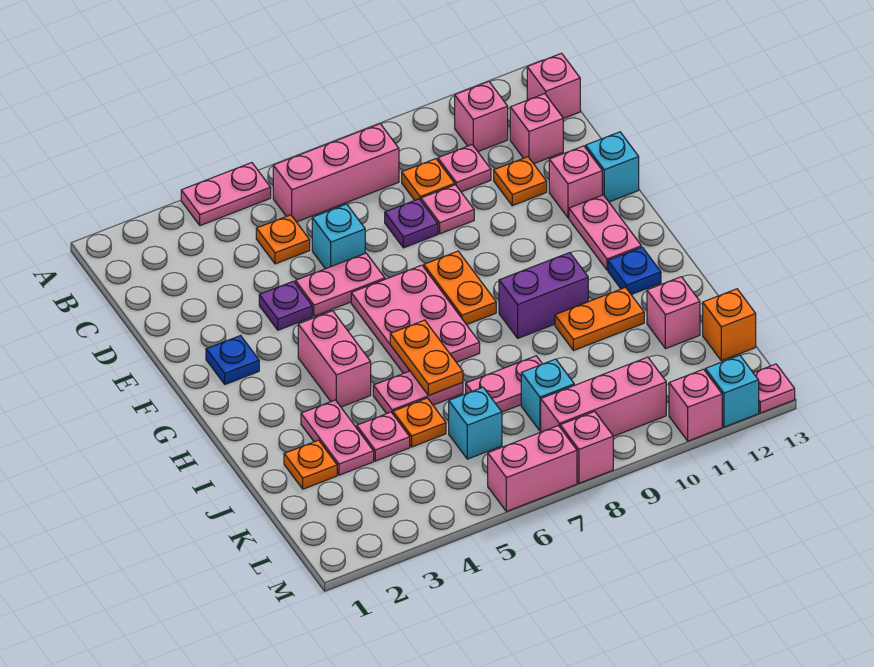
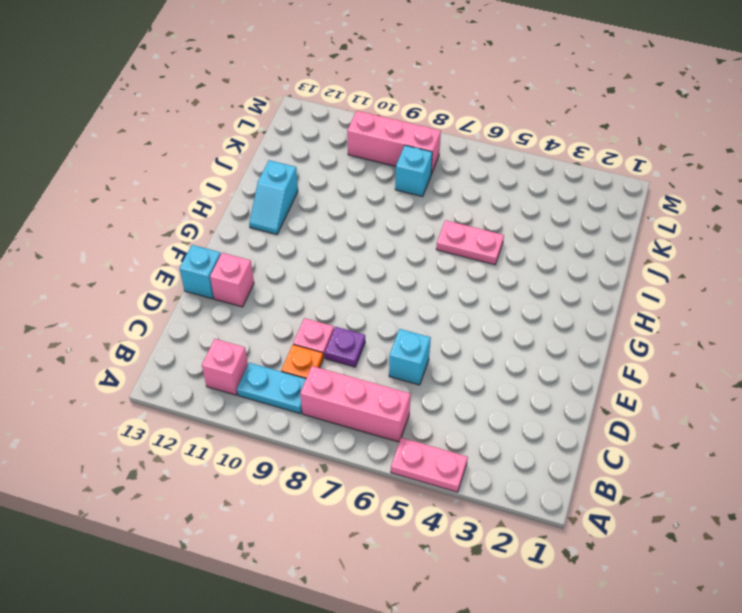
cyan plate B9:B10 level 1 -> none
cyan slope H12:I12 level 1 top I -> blue plate H12 level 1
none -> pink brick B13 level 1
none -> orange plate C5 level 1
none -> pink plate C10 level 1
none -> pink brick C12 level 1

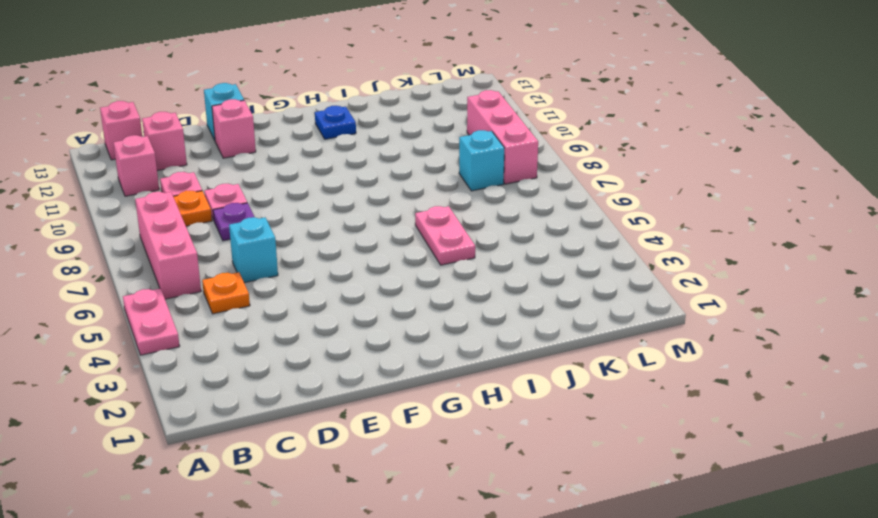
none -> orange plate D11 level 1
none -> purple plate E4 level 1
none -> pink plate E5:E6 level 1
none -> blue plate F2 level 1

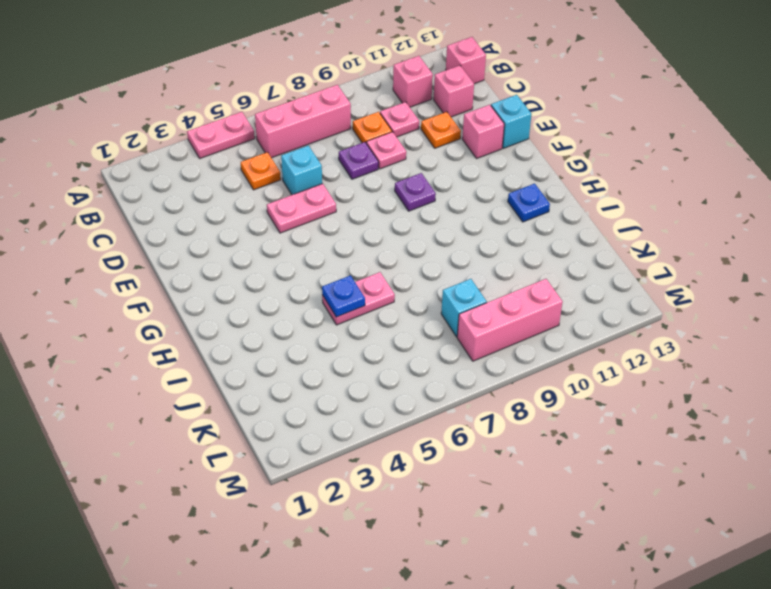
purple plate F9 level 1 -> purple plate E4 level 1
blue plate I5 level 2 -> blue plate F2 level 1
none -> pink plate F6:H7 level 1
none -> orange plate F8:G8 level 1
none -> pink plate F12:G12 level 1
none -> pink brick G4:H4 level 1

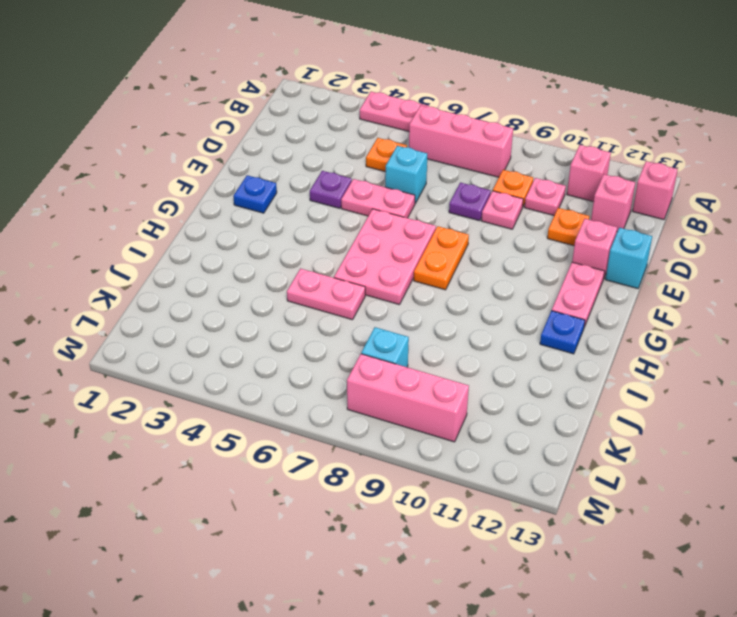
none -> pink brick G4:H4 level 1
none -> purple brick H9:H10 level 1
none -> pink plate I3:J3 level 1
none -> orange plate I10:I11 level 1

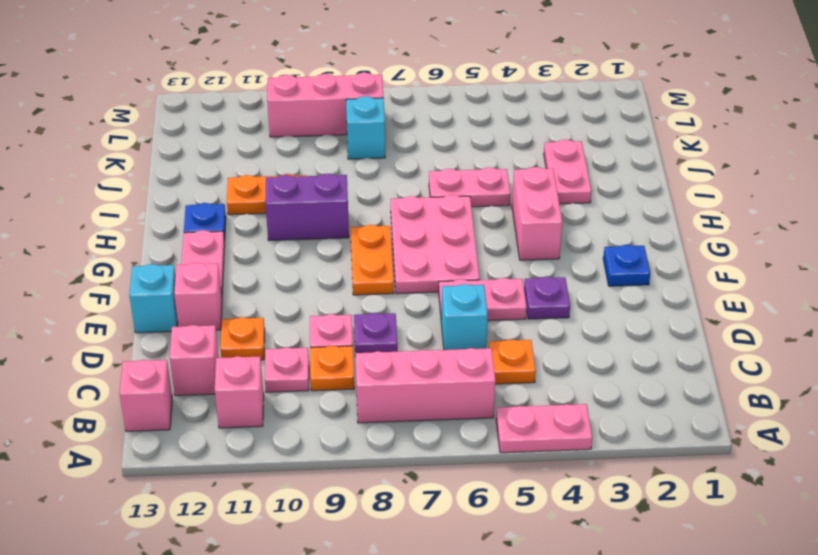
none -> orange plate J2 level 1
none -> pink plate J4 level 1
none -> orange plate J5 level 1
none -> pink plate J7:J8 level 1

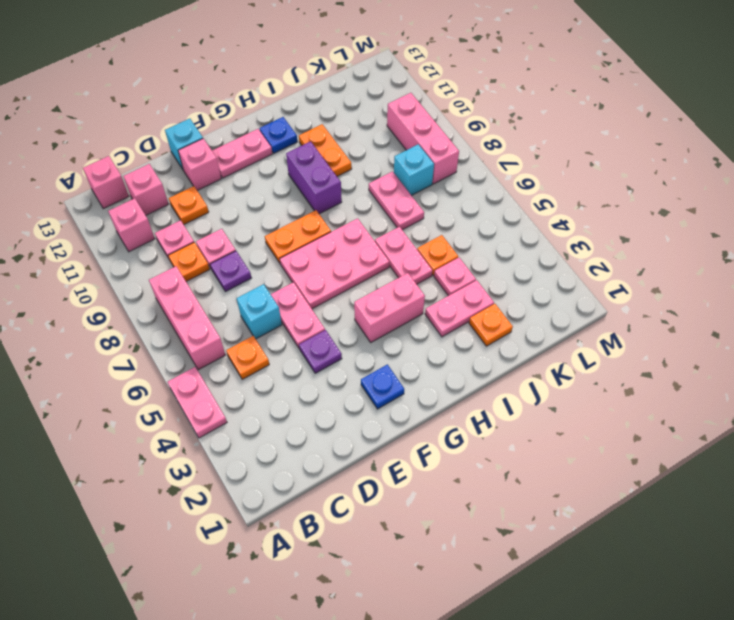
none -> pink brick J12 level 1
none -> cyan brick K6 level 1
none -> orange brick K13 level 1
none -> pink brick M6:M7 level 1

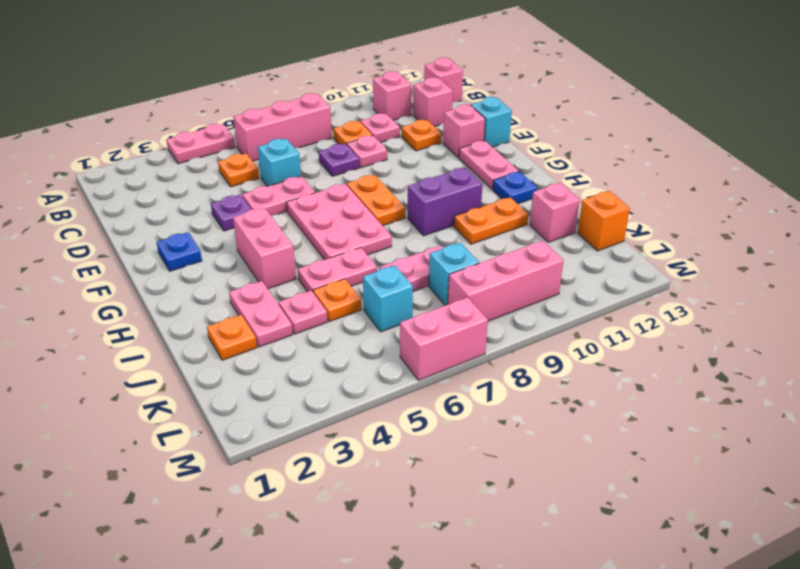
none -> pink brick M8 level 1
none -> pink brick M11 level 1
none -> cyan brick M12 level 1
none -> pink plate M13 level 1

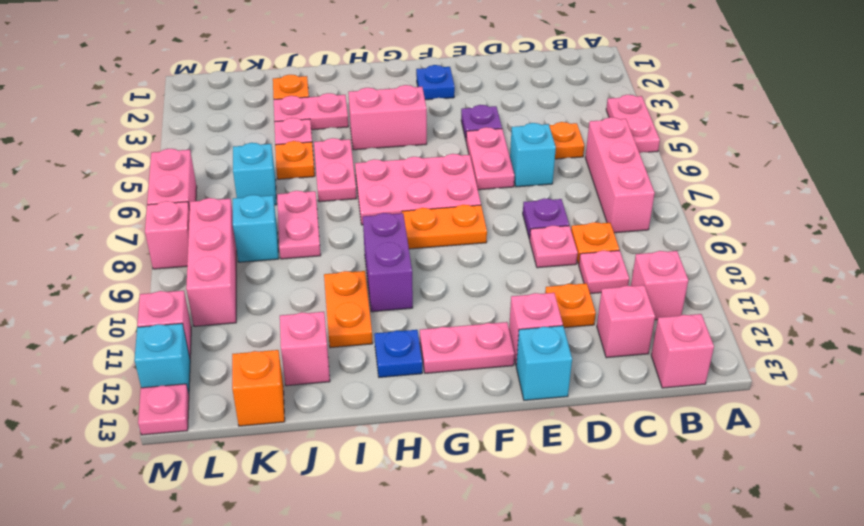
none -> orange plate H6:I6 level 2

